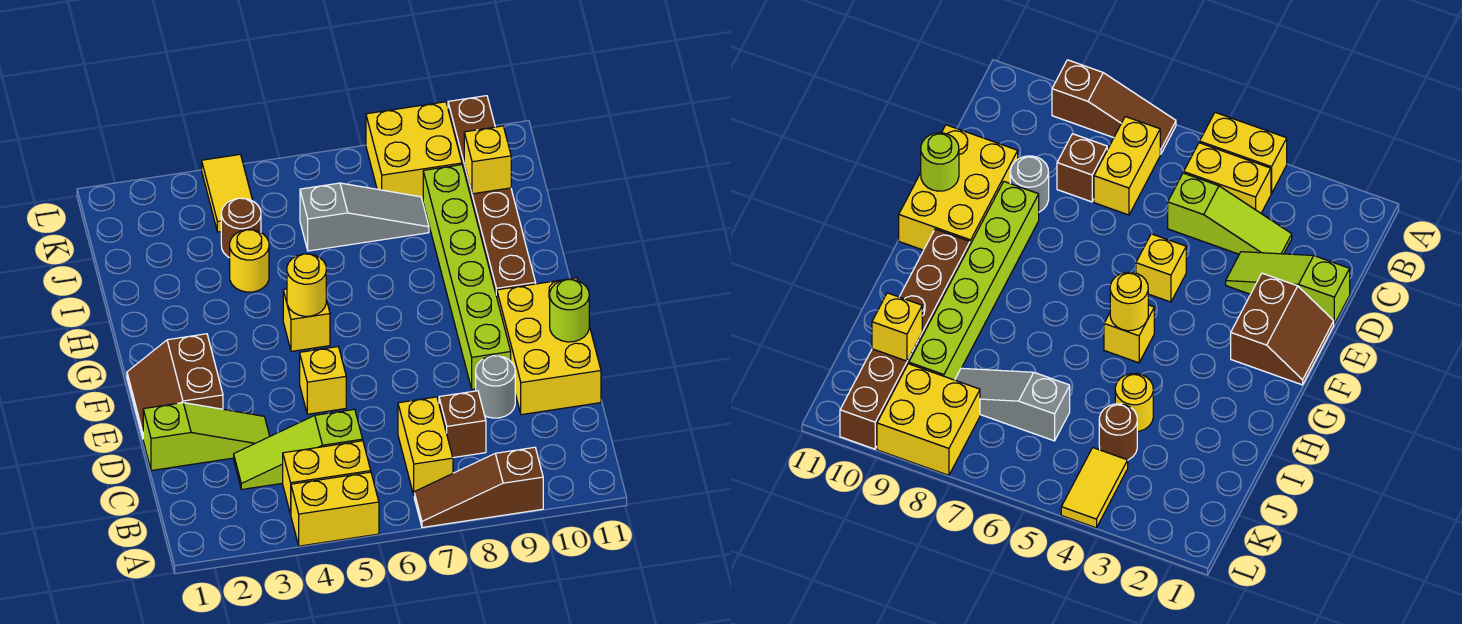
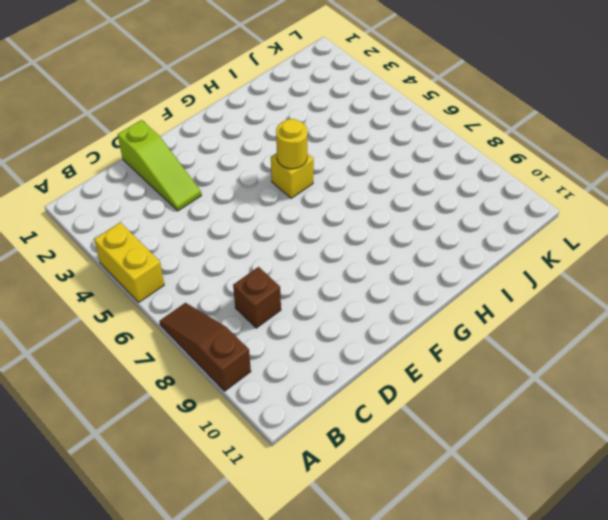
none -> yellow brick B4:B5 level 1
none -> yellow brick B7:C7 level 1
none -> lime slope C3:C5 level 1 top 5

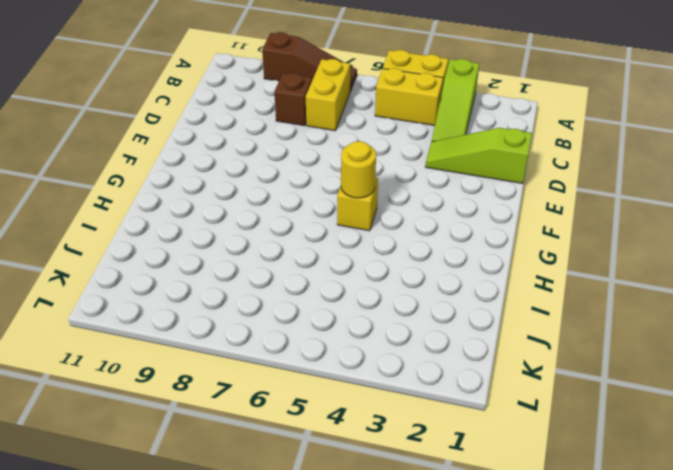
lime slope A3:C3 level 1 top A -> lime slope C3:C5 level 1 top 5
none -> grey round brick D9 level 1
none -> yellow brick D10:F11 level 1
none -> brown slope E1:F2 level 1 top 2

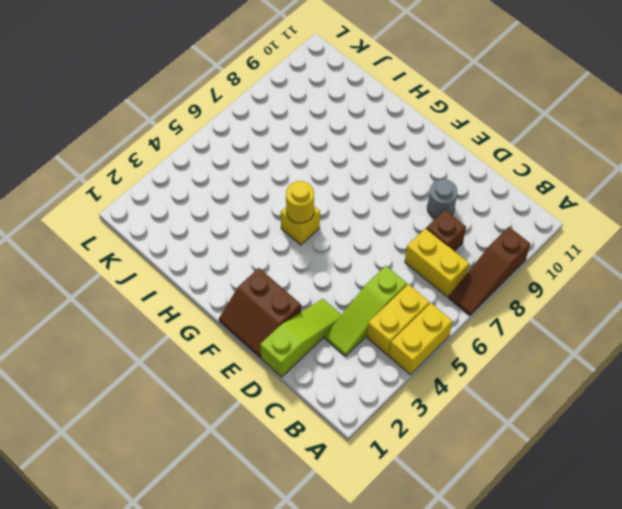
none -> yellow brick D10:F11 level 1
none -> yellow brick E5 level 1
none -> lime brick E9:J9 level 1

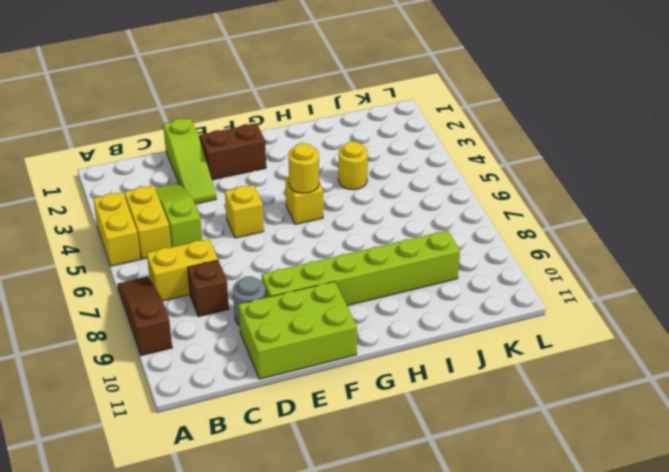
lime brick D10:F11 level 1 -> yellow brick D10:F11 level 1
none -> brown brick G10:L10 level 1
none -> brown round brick J4 level 1
none -> grey slope J6:J8 level 1 top 6

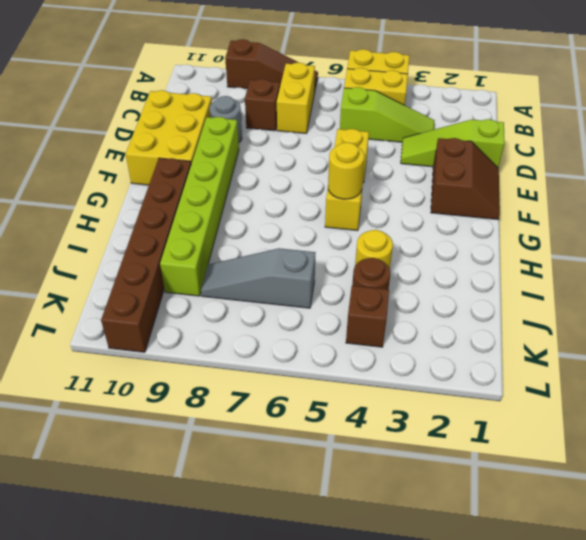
brown brick K4 level 1 -> yellow tile K4:L4 level 1
none -> yellow brick K8:L9 level 1
none -> lime round brick E11 level 2
none -> yellow brick J10 level 2

